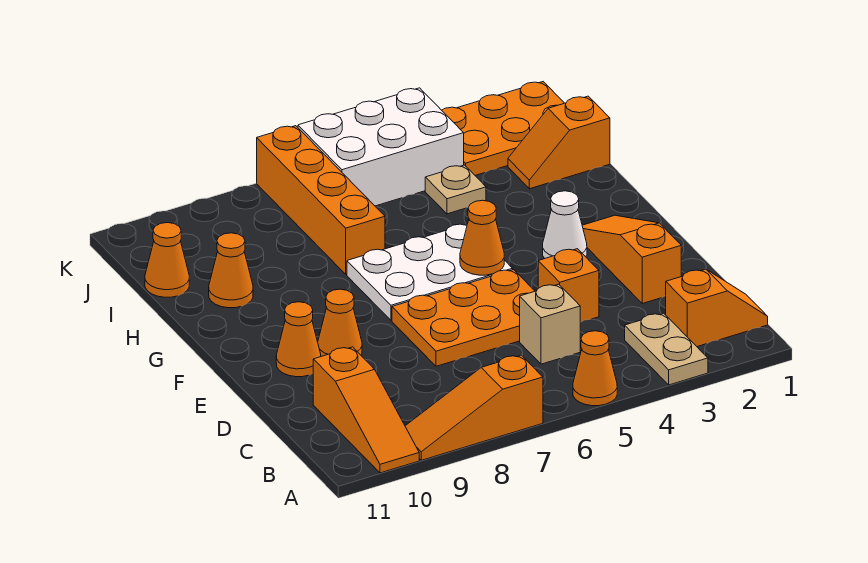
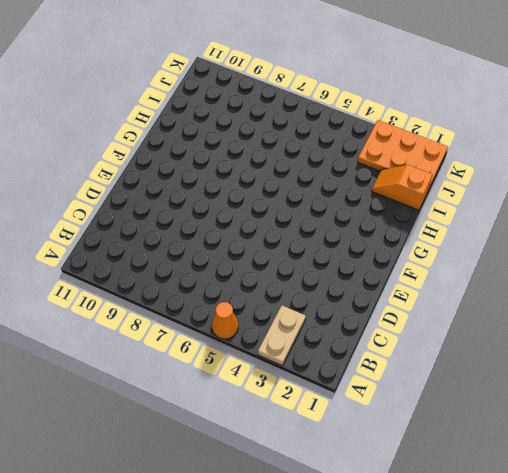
none -> orange slope A7:A9 level 1 top 7
none -> orange slope A10:C10 level 1 top C
none -> orange slope B1:B2 level 1 top 2

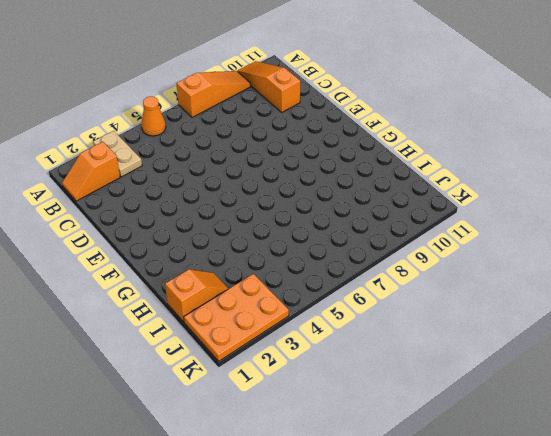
none -> tan brick C5 level 1
none -> orange slope D2:F2 level 1 top D
none -> orange brick D4 level 1

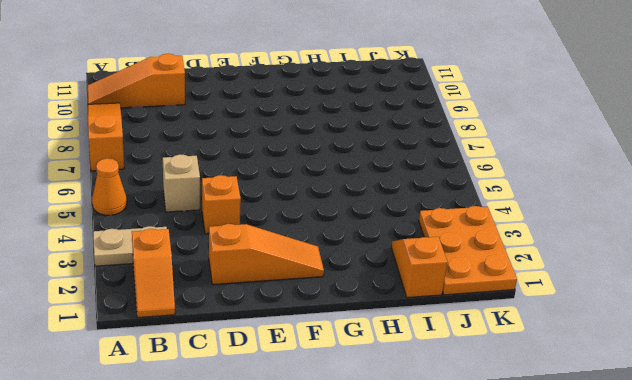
none -> orange plate D5:E7 level 1
none -> orange cone E9 level 1
none -> orange cone E10 level 1

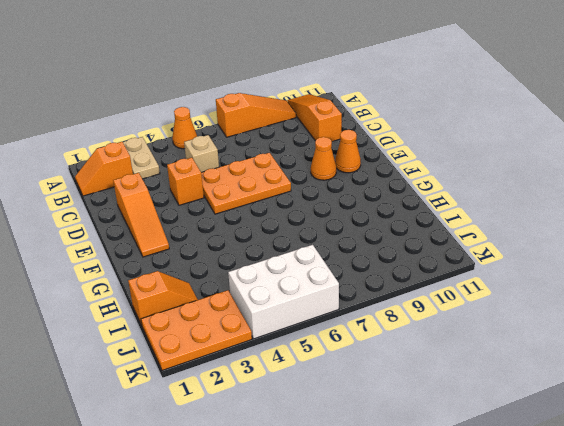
none -> white cone F3 level 1
none -> white plate F5:G7 level 1
none -> orange brick H7:K7 level 1

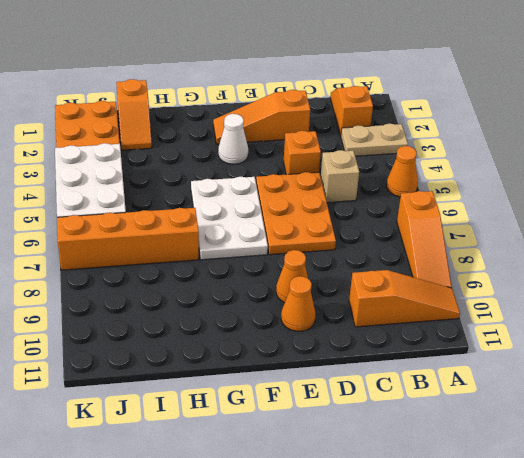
none -> orange cone H10 level 1
none -> tan plate I4 level 1
none -> orange cone I11 level 1

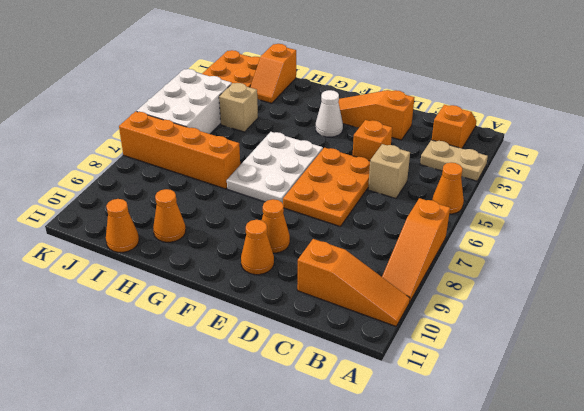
tan brick I4 level 1 -> tan plate I4 level 1
none -> orange cone F5 level 2

